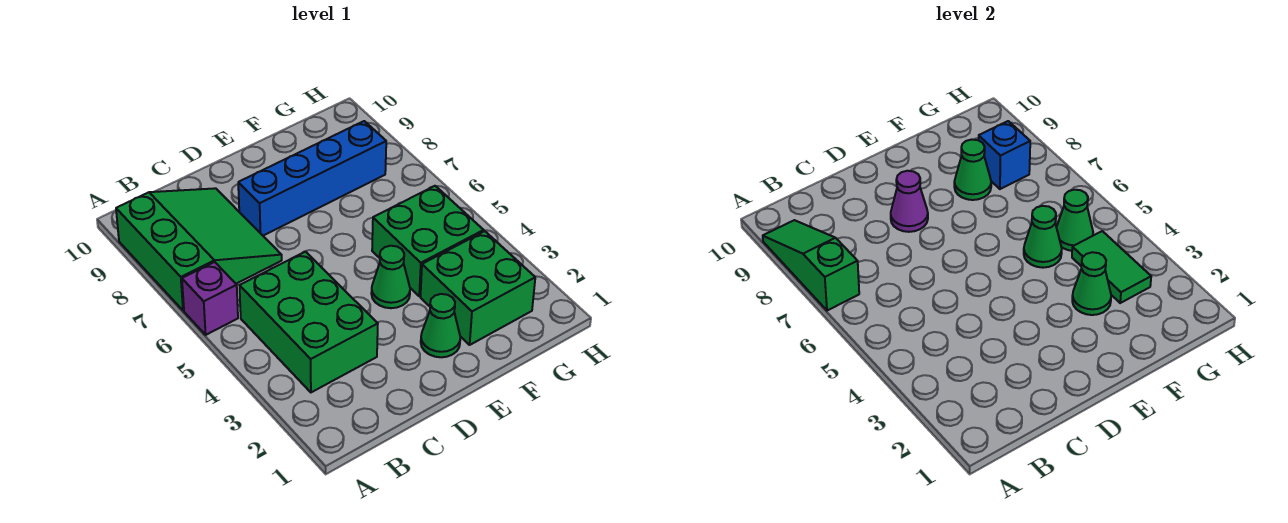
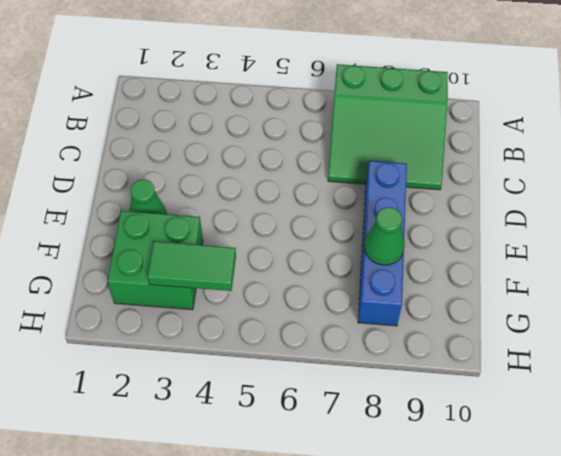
none -> purple brick A6 level 1
none -> green brick B3:C5 level 1
none -> green cone E4 level 1

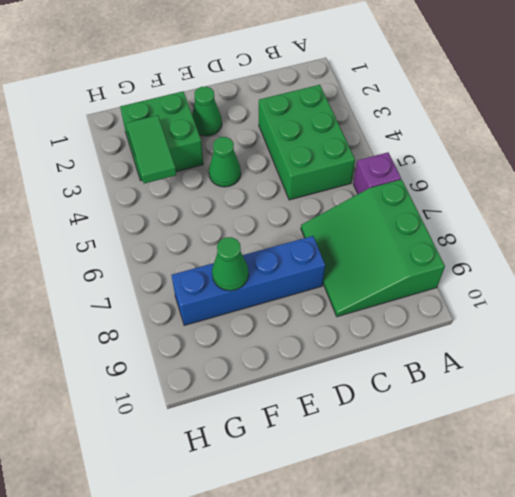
none -> green brick F4:G5 level 1
none -> green slope A7:A9 level 2 top 7
none -> purple cone D8 level 2

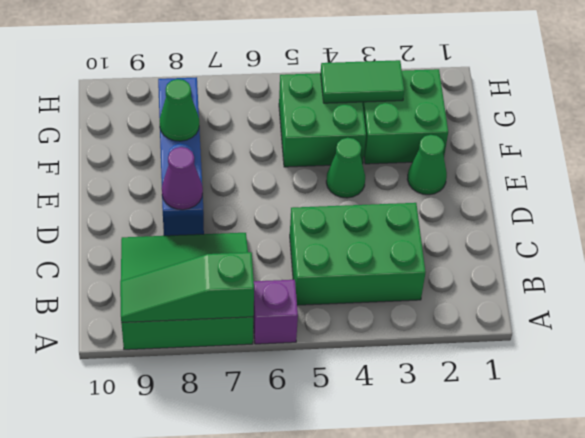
none -> green cone F3 level 2
none -> green cone F5 level 2
none -> green cone G5 level 2

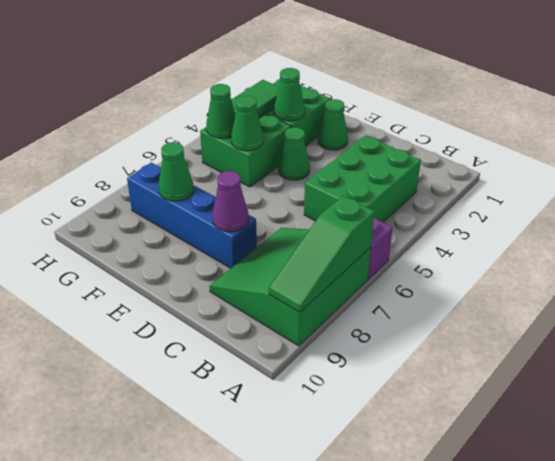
none -> blue brick G8 level 2

